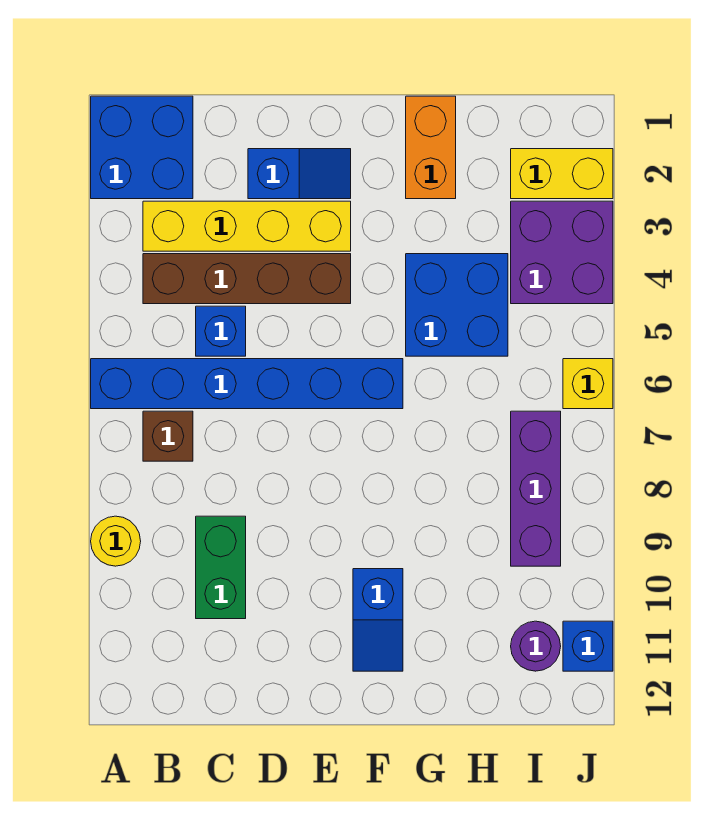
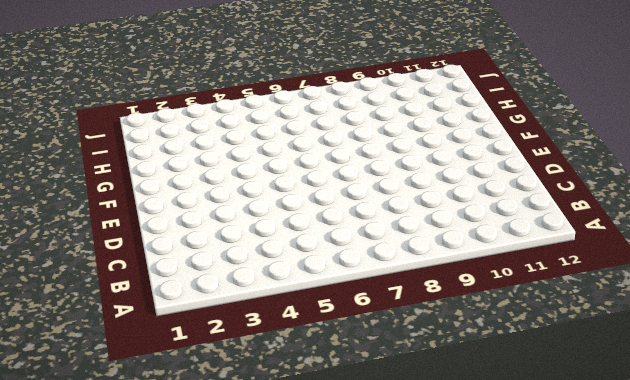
none -> blue brick A1:B2 level 1
none -> blue brick A6:F6 level 1
none -> yellow round brick A9 level 1

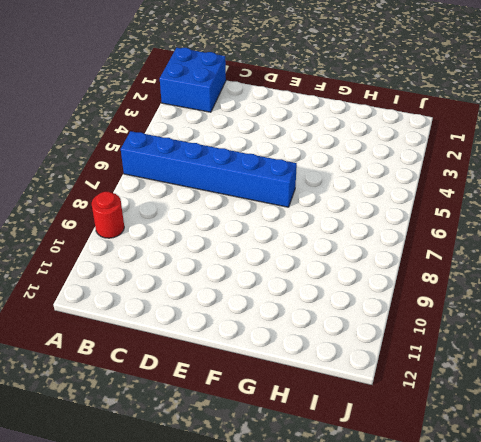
red round brick A9 level 1 -> yellow round brick A9 level 1
none -> yellow brick B3:E3 level 1
none -> brown brick B4:E4 level 1
none -> brown brick B7 level 1

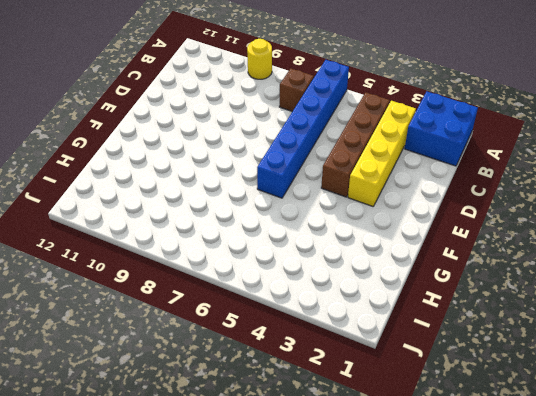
none -> blue brick C5 level 1
none -> green brick C9:C10 level 1
none -> blue slope D2:E2 level 1 top D

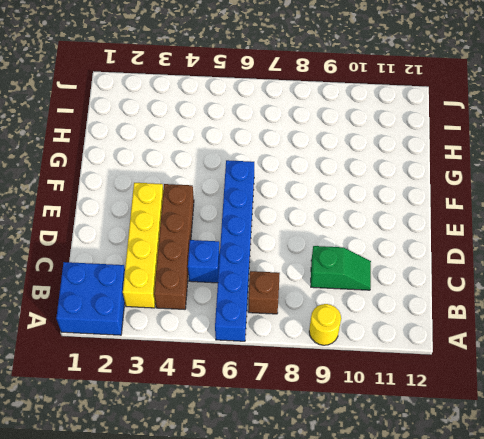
green slope C9:C10 level 1 top 9 -> green brick C9:C10 level 1
none -> blue slope D2:E2 level 1 top D
none -> blue slope F10:F11 level 1 top 10
none -> orange brick G1:G2 level 1

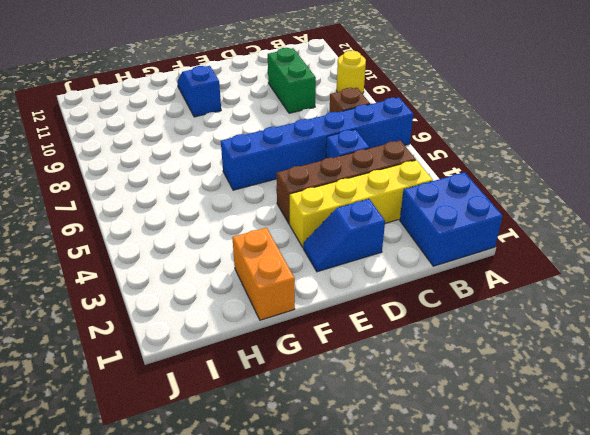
none -> blue brick G4:H5 level 1
none -> yellow brick I2:J2 level 1
none -> purple brick I3:J4 level 1

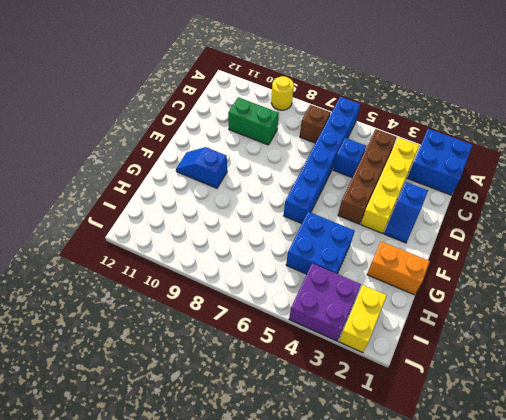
none -> purple brick I7:I9 level 1
none -> purple round brick I11 level 1
none -> yellow brick J6 level 1

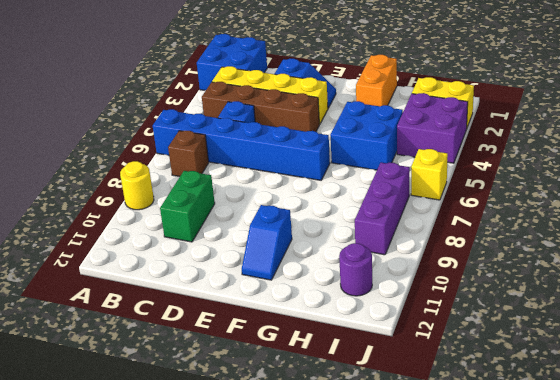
none -> blue brick J11 level 1

